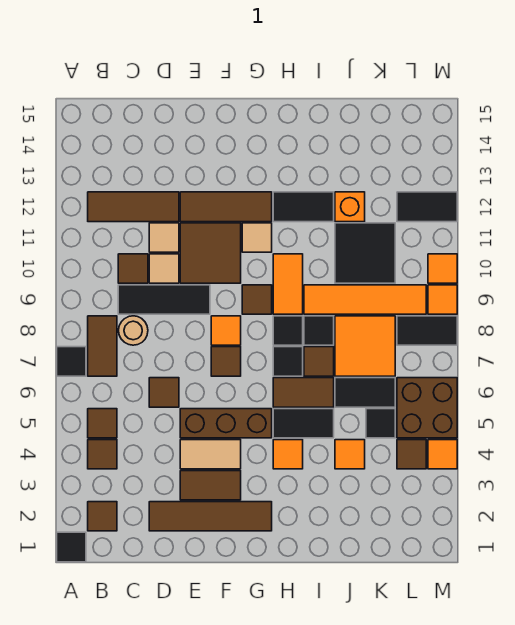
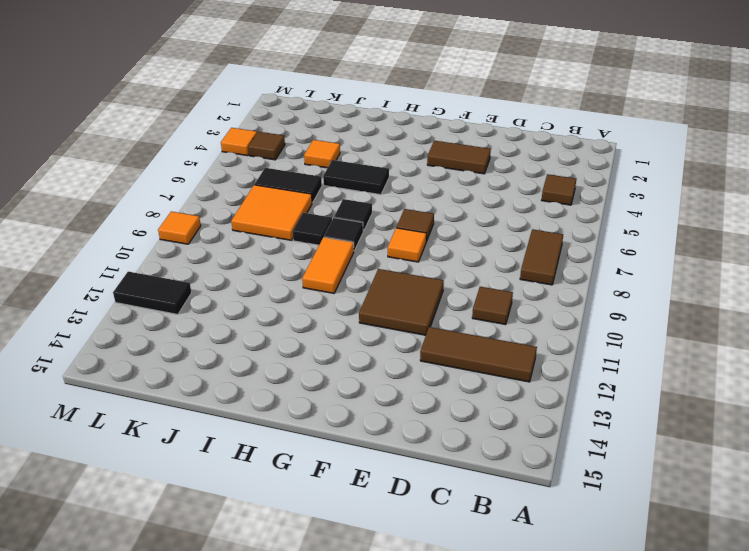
none -> black tile A1 level 1
none -> black tile A7 level 1
none -> brown tile B2 level 1
none -> brown tile B5 level 1

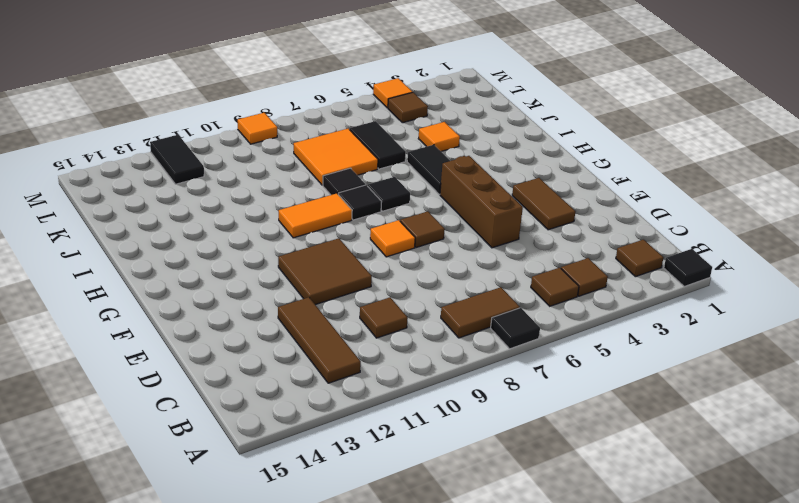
none -> tan round brick C8 level 1
none -> black tile C9:E9 level 1
none -> brown tile D2:G2 level 1
none -> brown tile D6 level 1

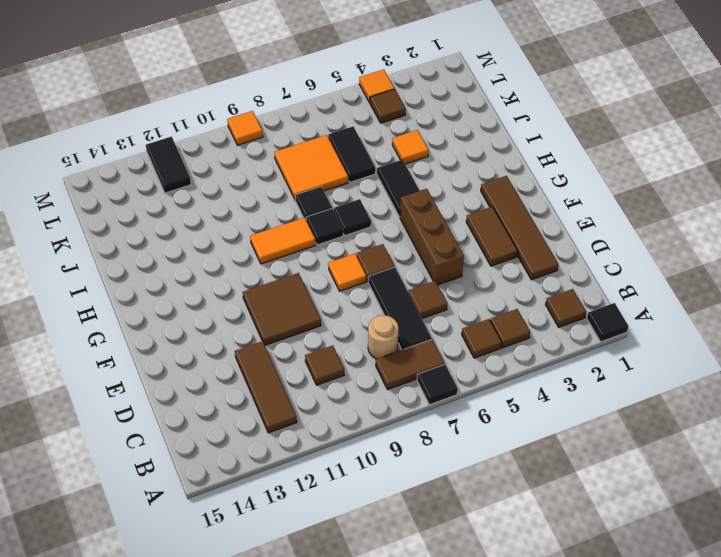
black tile C7:E7 level 1 -> black tile C9:E9 level 1
none -> tan tile D10 level 1
none -> tan tile D11 level 1
none -> tan tile E4:F4 level 1
none -> brown tile E12:G12 level 1

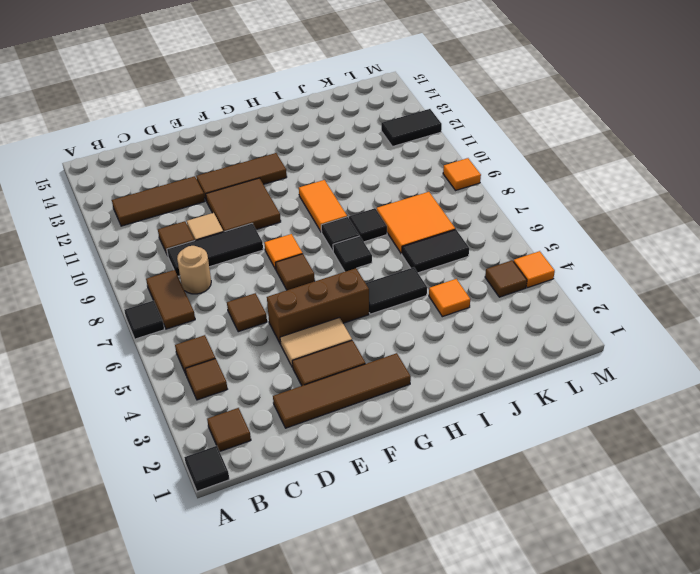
none -> tan tile D11 level 1
none -> brown tile G9 level 1
none -> tan tile G11 level 1
none -> orange tile H4 level 1

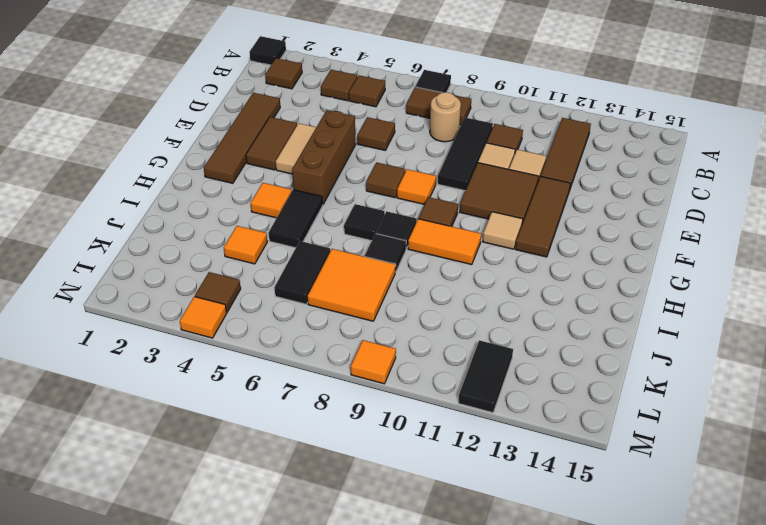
none -> brown tile H6:I6 level 1
none -> black tile H12:I12 level 1
none -> brown tile I7 level 1
none -> orange tile I9:L9 level 1

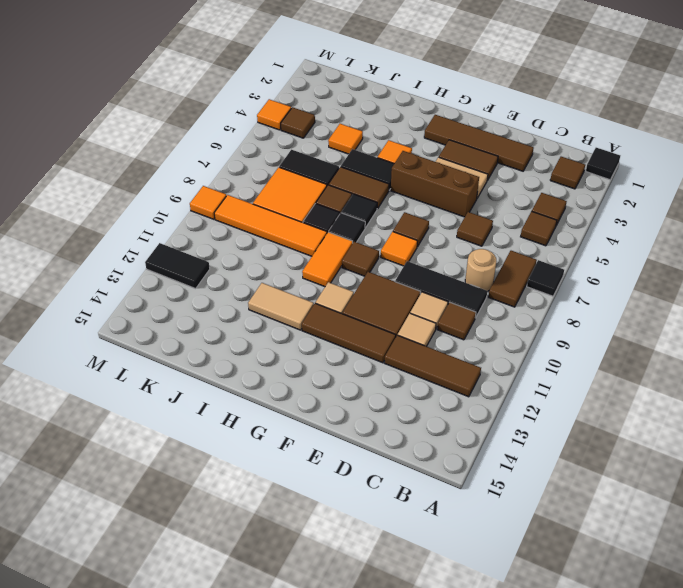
tan tile H12:I12 level 1 -> black tile H12:I12 level 1
none -> black tile J10:K11 level 1
none -> orange brick J12 level 1
none -> black tile K5 level 1
none -> brown brick L5:M6 level 1

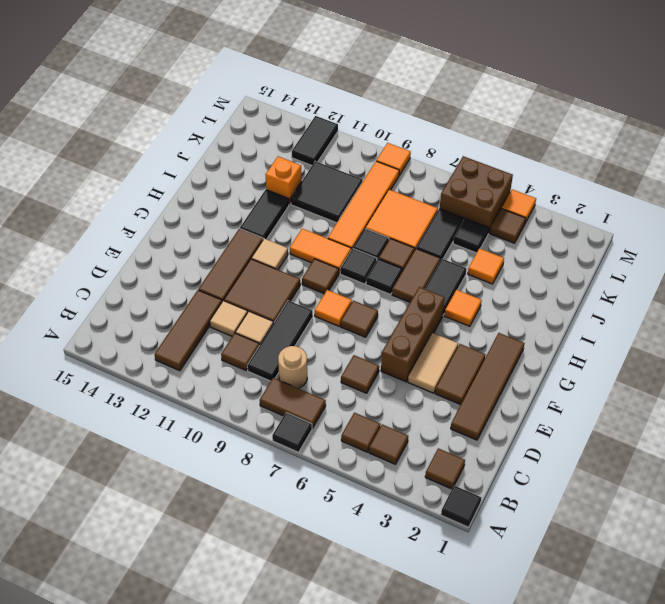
none -> black tile L8:M8 level 1
none -> orange tile M10 level 1

